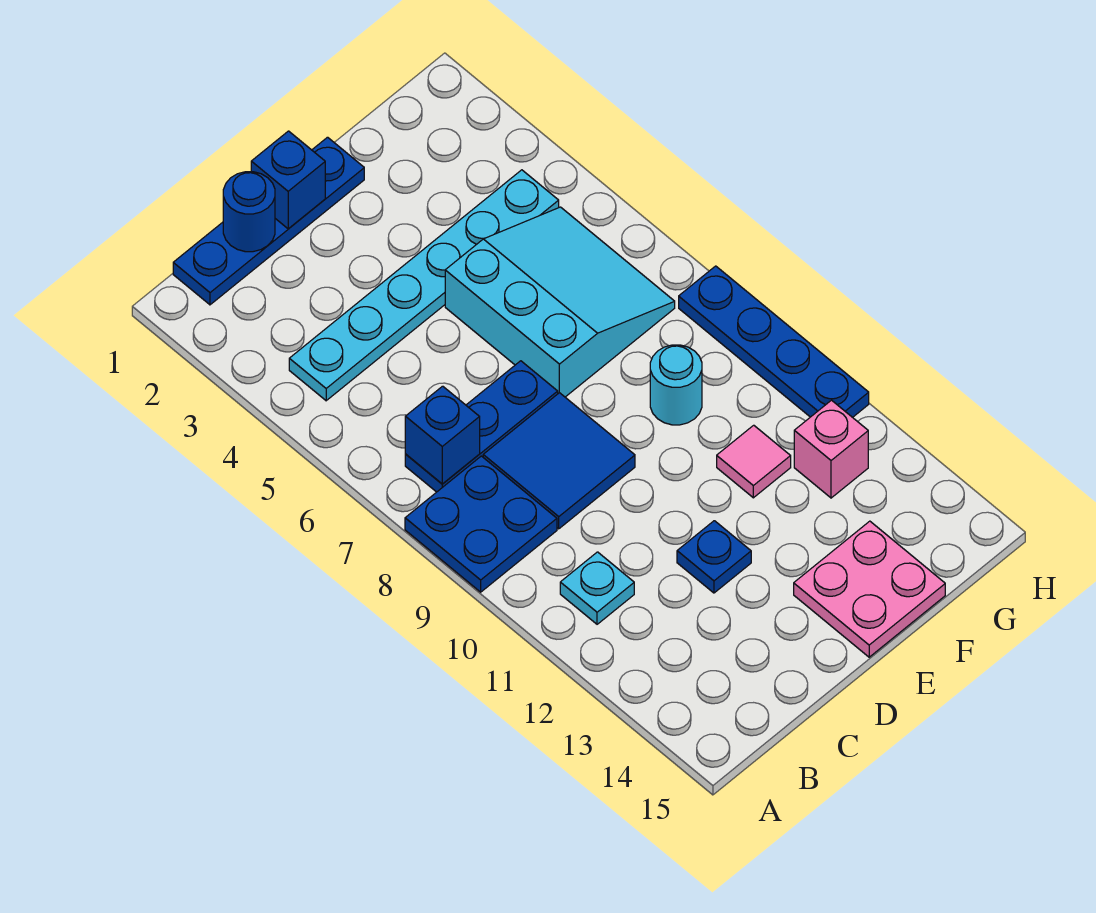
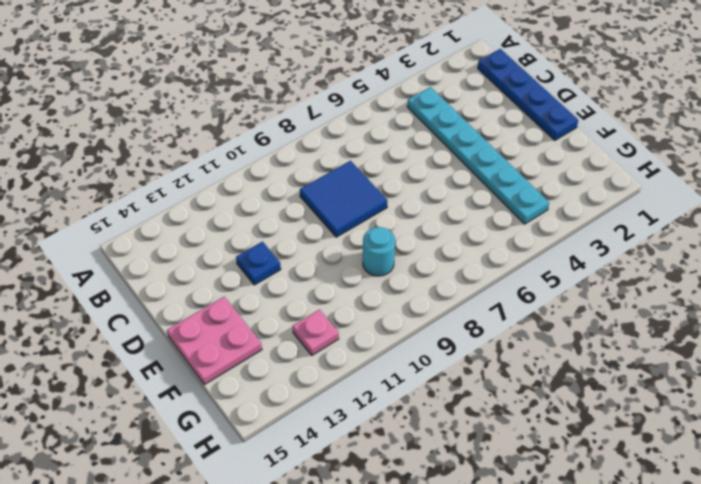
pink plate G12 level 1 -> pink brick G12 level 1
none -> blue plate A8:B9 level 1
none -> blue plate B7:D7 level 1
none -> cyan plate B11 level 1

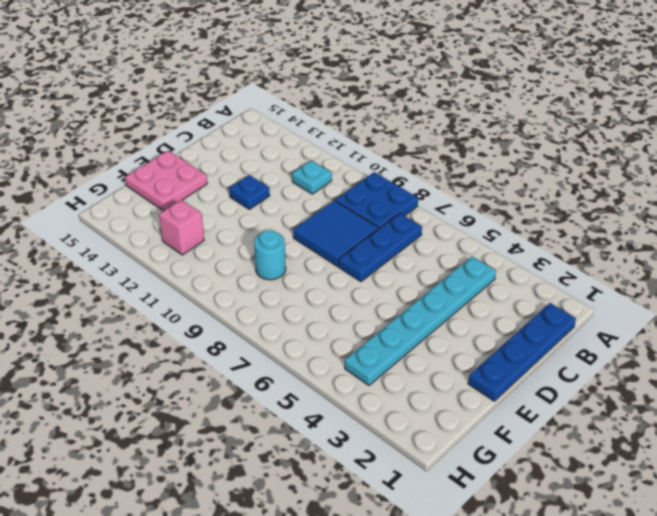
none -> cyan slope E5:G7 level 1 top E
none -> pink tile F11 level 1
none -> blue plate H8:H11 level 1

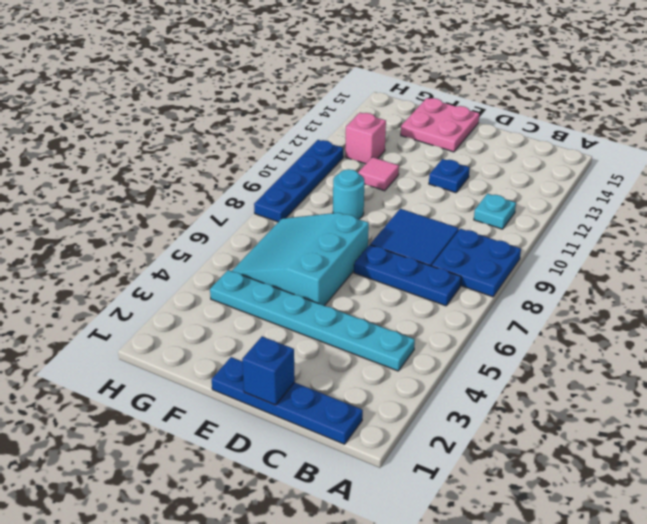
none -> blue brick B7 level 2
none -> blue round brick C1 level 2

